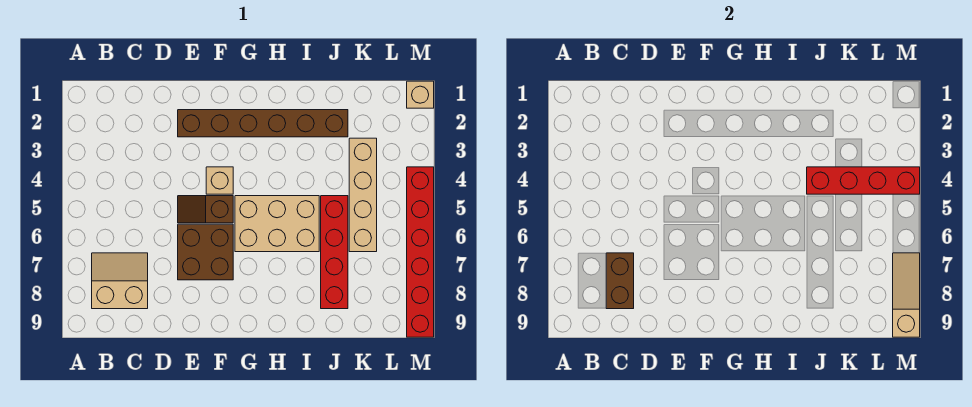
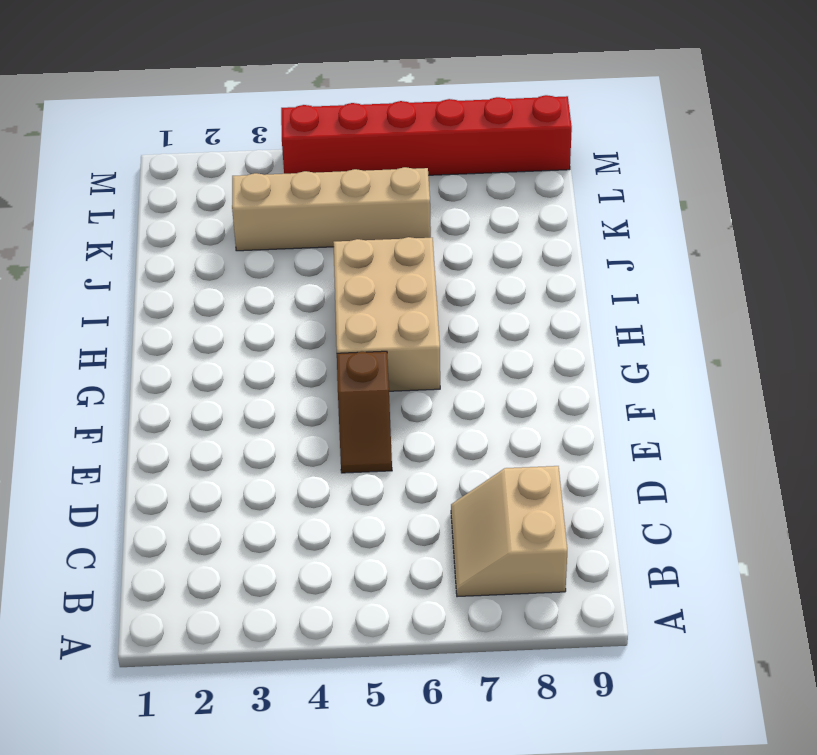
none -> brown brick E2:J2 level 1
none -> brown brick E6:F7 level 1
none -> tan brick F4 level 1

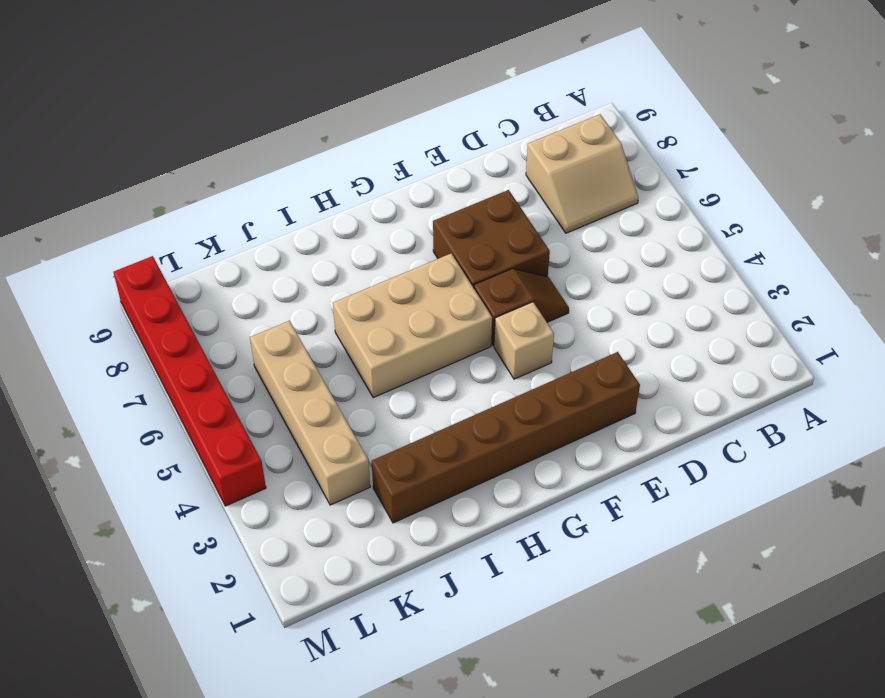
none -> red brick J5:J8 level 1
none -> tan brick M1 level 1
none -> brown brick C7:C8 level 2

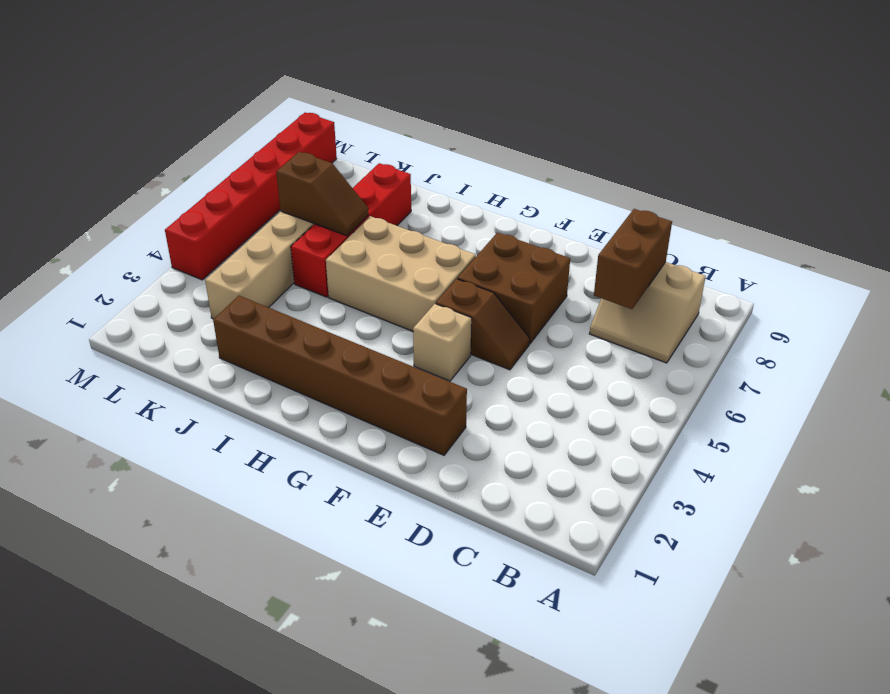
brown slope J6:K6 level 2 top K -> none
none -> tan brick M1 level 1
none -> red brick J4:M4 level 2
none -> tan slope M7:M9 level 2 top 9

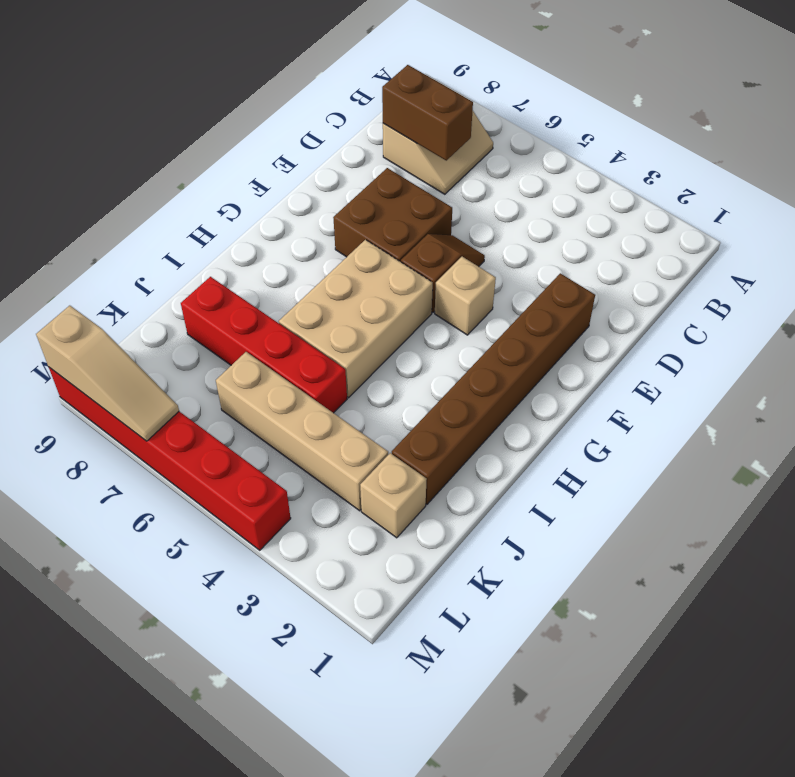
tan brick K2 level 1 -> tan brick M1 level 1
none -> red brick J4:M4 level 2

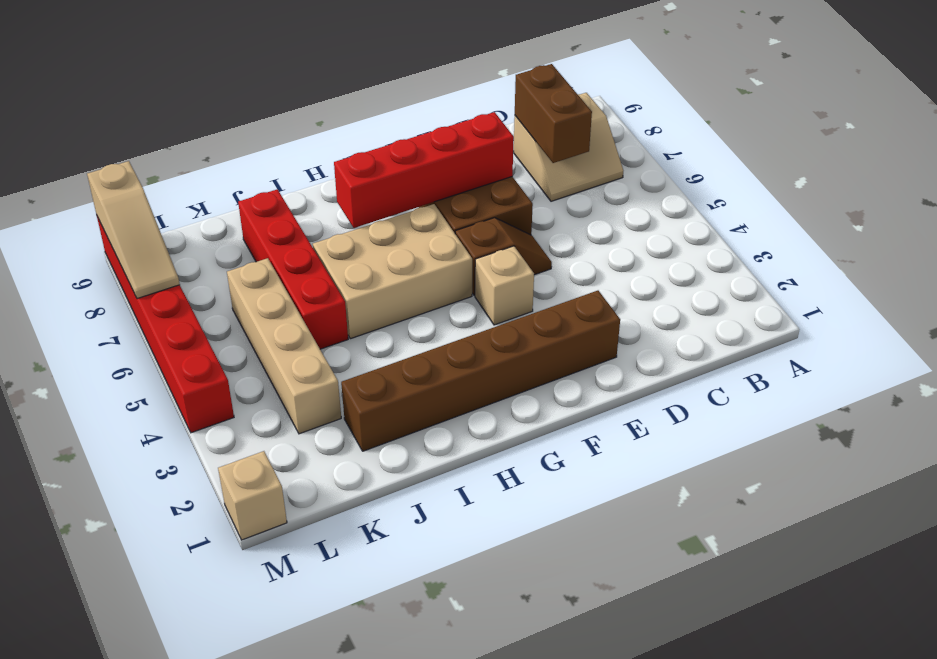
red brick E7:H7 level 2 -> red brick J4:M4 level 2

